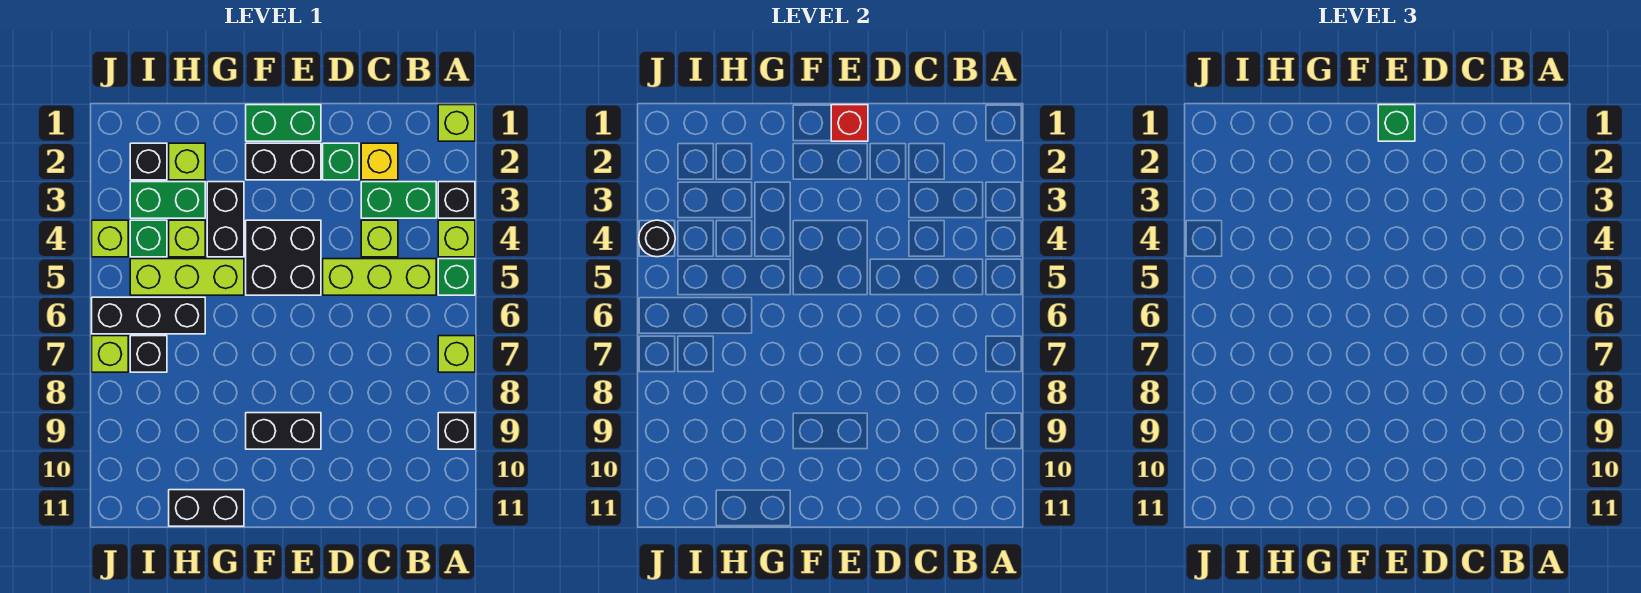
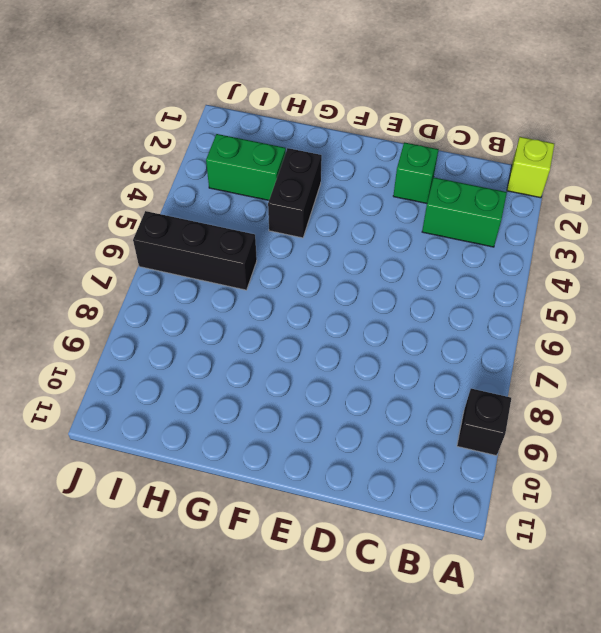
none -> black brick A3 level 1
none -> lime brick A4 level 1
none -> green brick A5 level 1
none -> lime brick A7 level 1

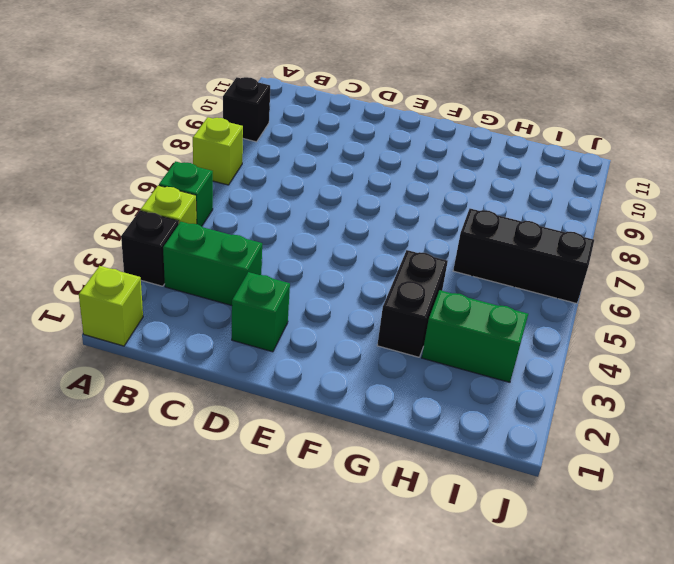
none -> lime brick B5:D5 level 1
none -> yellow brick C2 level 1
none -> lime brick C4 level 1
none -> green brick E1:F1 level 1

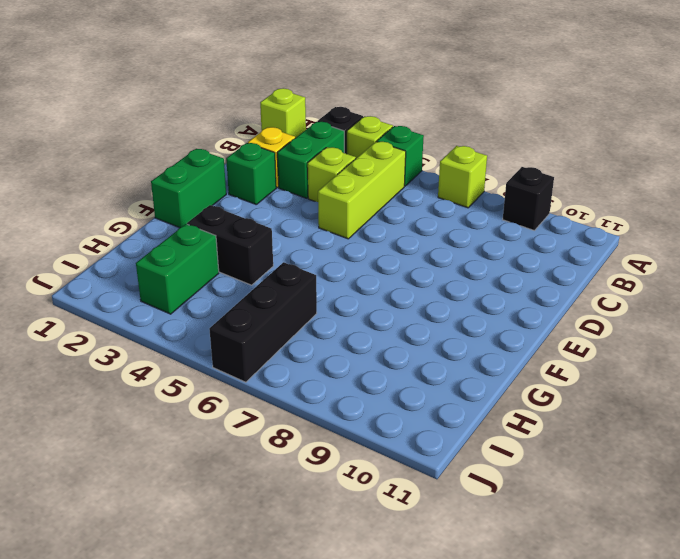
none -> black brick E2:F2 level 1
none -> black brick E4:F5 level 1
none -> black brick E9:F9 level 1
none -> lime brick G5:I5 level 1

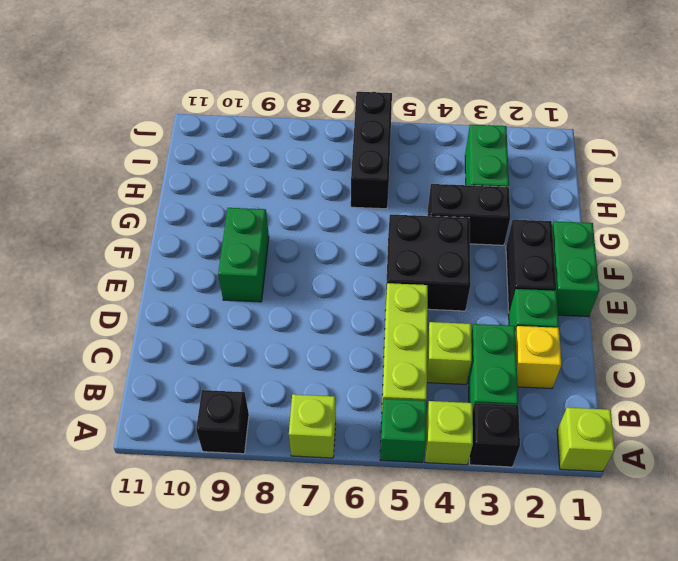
green brick E9:F9 level 1 -> black brick E9:F9 level 1
none -> lime brick G5:I5 level 1
none -> black brick G11:H11 level 1
none -> lime brick H2 level 1
none -> lime brick H4 level 1

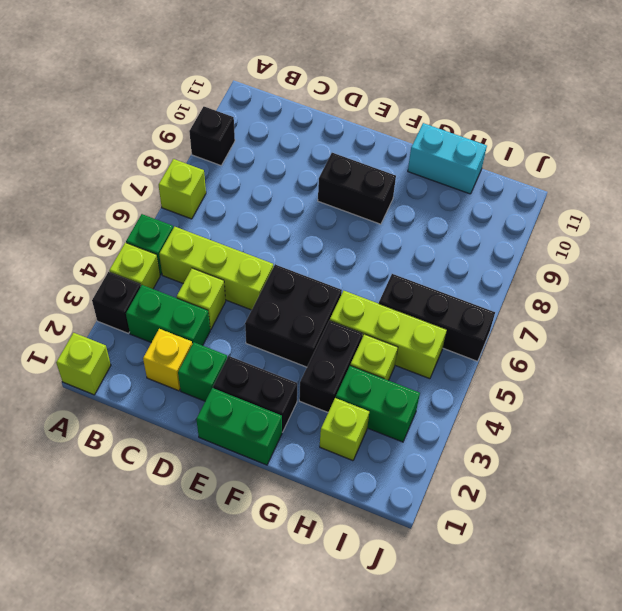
cyan brick G11:H11 level 1 -> black brick G11:H11 level 1
none -> black brick I2 level 1
none -> green brick I4 level 1
none -> black brick I7 level 1
none -> lime brick J4 level 1

